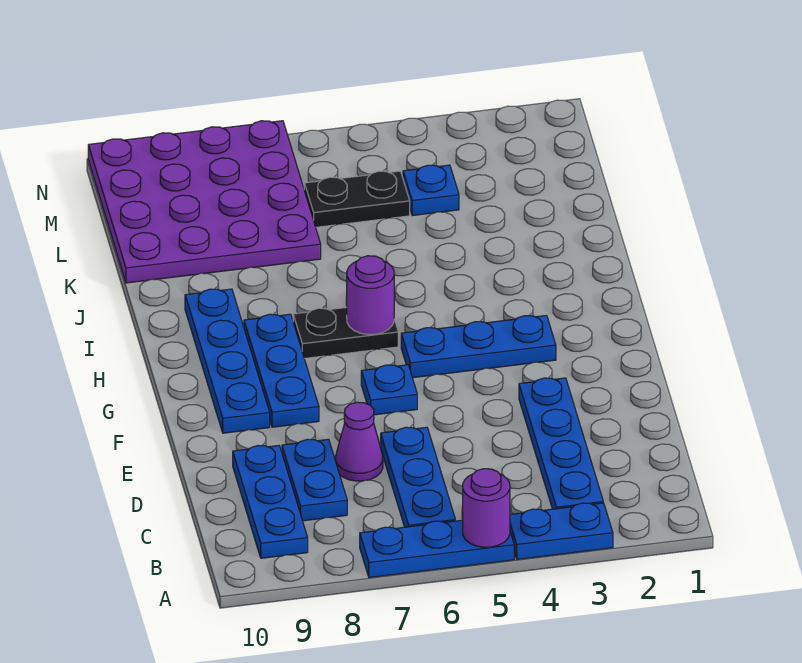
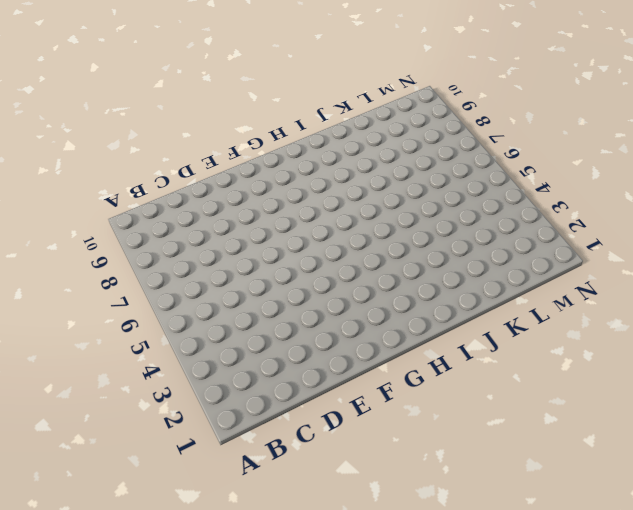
none -> blue plate A3:A4 level 1
none -> blue plate A5:A7 level 1
none -> blue plate B3:E3 level 1

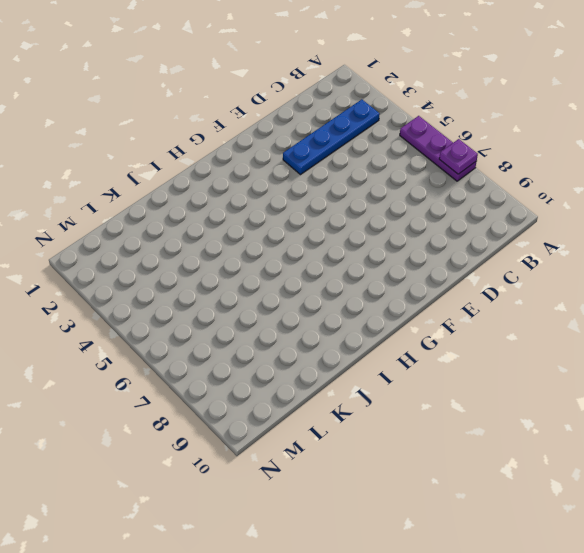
purple plate A5:A7 level 1 -> blue plate A5:A7 level 1
purple plate A7 level 2 -> none
none -> blue plate A3:A4 level 1
none -> blue plate B6:D6 level 1
none -> blue plate B9:D9 level 1

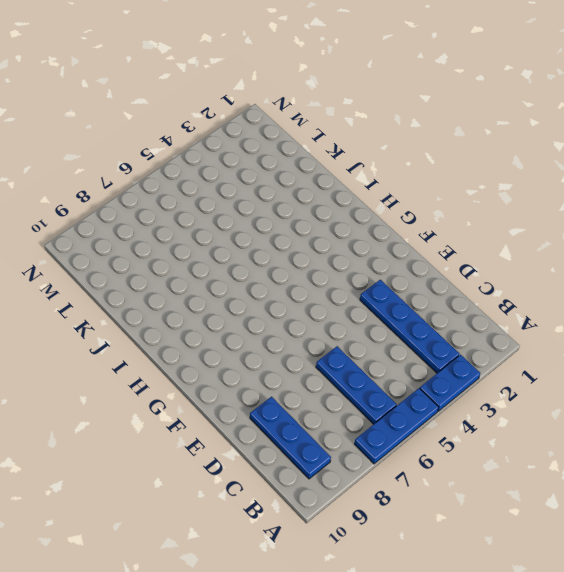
none -> blue plate C8:D8 level 1
none -> purple cone D7 level 1
none -> blue plate F6 level 1

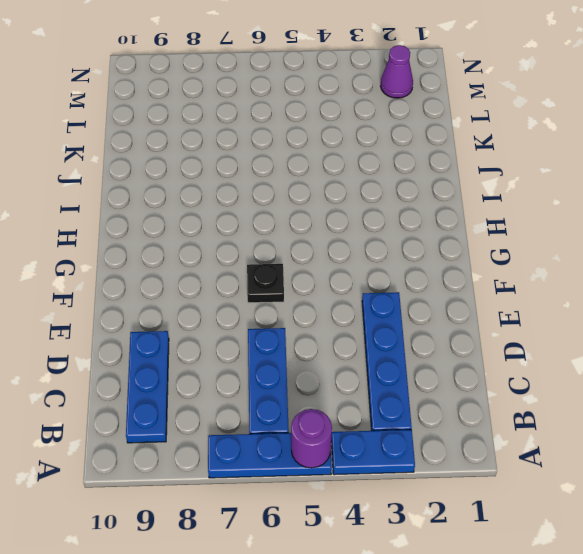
black plate F6 level 1 -> blue plate F6 level 1
purple cone M2 level 1 -> purple cone D7 level 1
none -> blue plate C8:D8 level 1
none -> blue plate F8:H8 level 1
none -> blue plate F9:I9 level 1

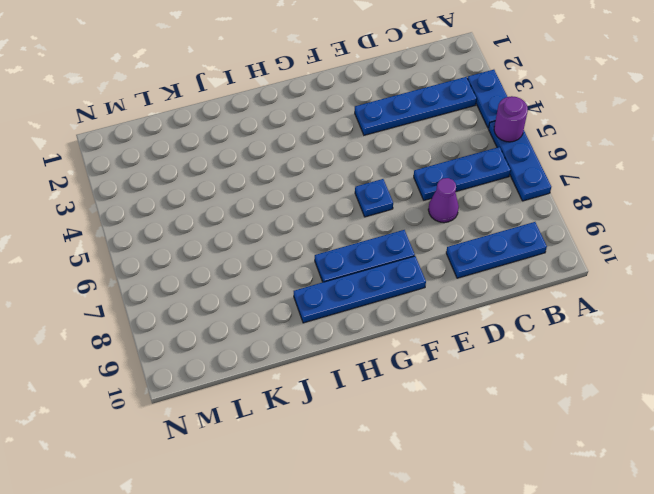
none -> blue plate C8:D8 level 1
none -> blue plate G3:G5 level 1
none -> black plate H6:H7 level 1

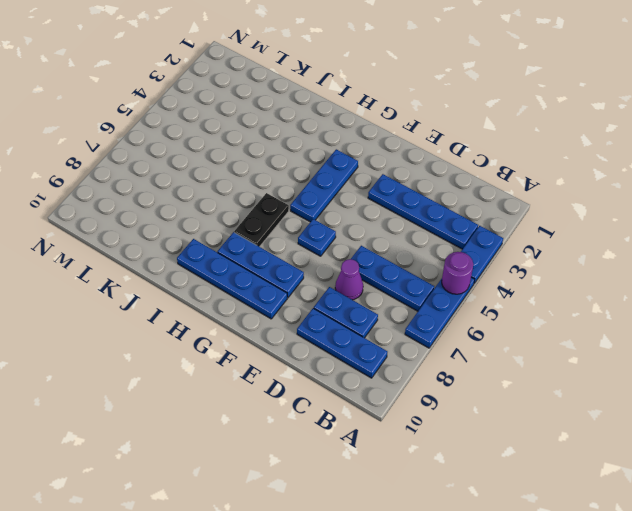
none -> purple plate K7:N10 level 1
none -> blue plate L4 level 1
none -> black plate L5:L6 level 1

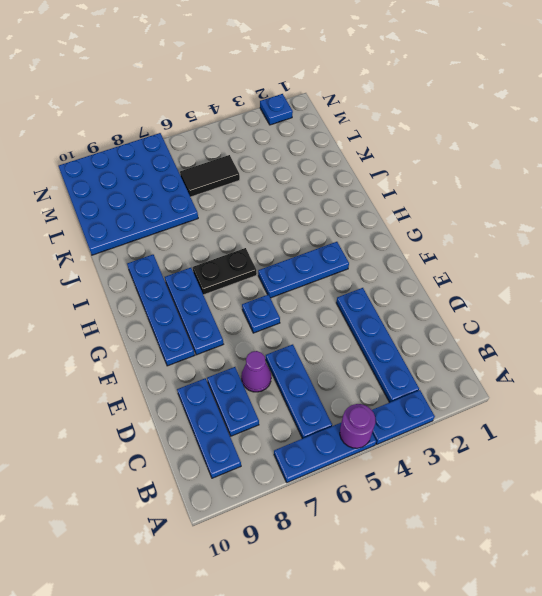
blue plate K7:N10 level 1 -> purple plate K7:N10 level 1
black tile L5:L6 level 1 -> black plate L5:L6 level 1
blue plate N2 level 1 -> blue plate L4 level 1
none -> purple round brick H6 level 2

